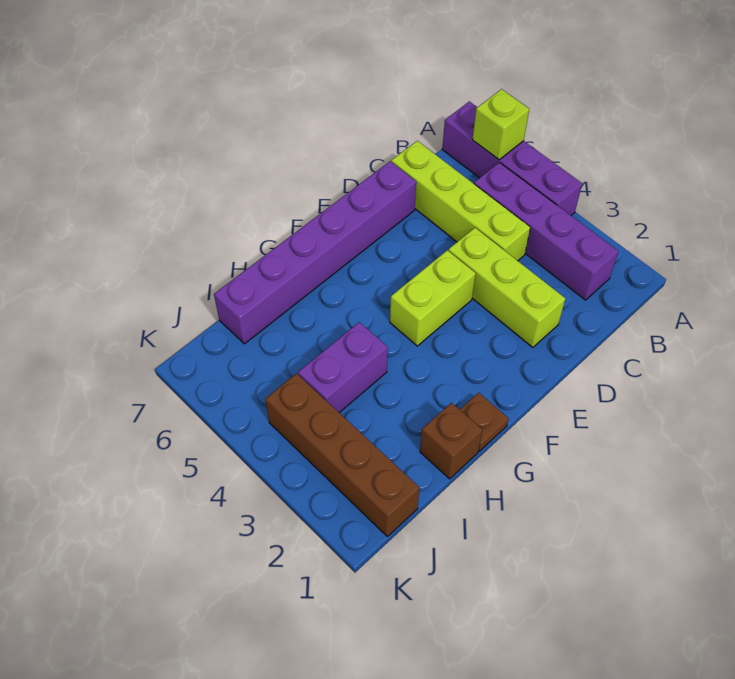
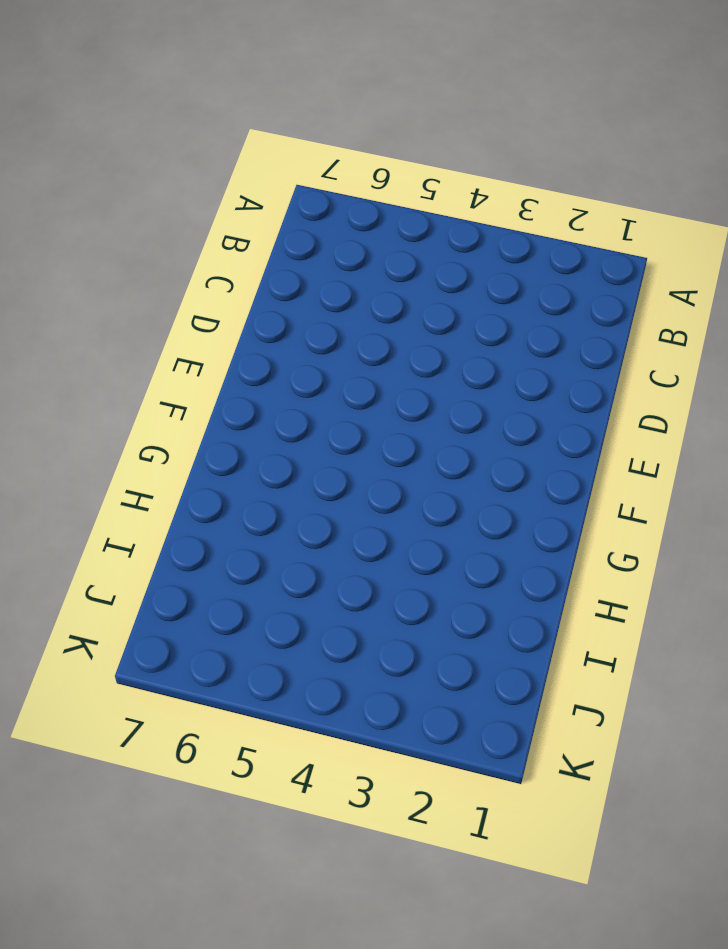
none -> purple brick A4:A7 level 1
none -> purple brick B2:B5 level 1

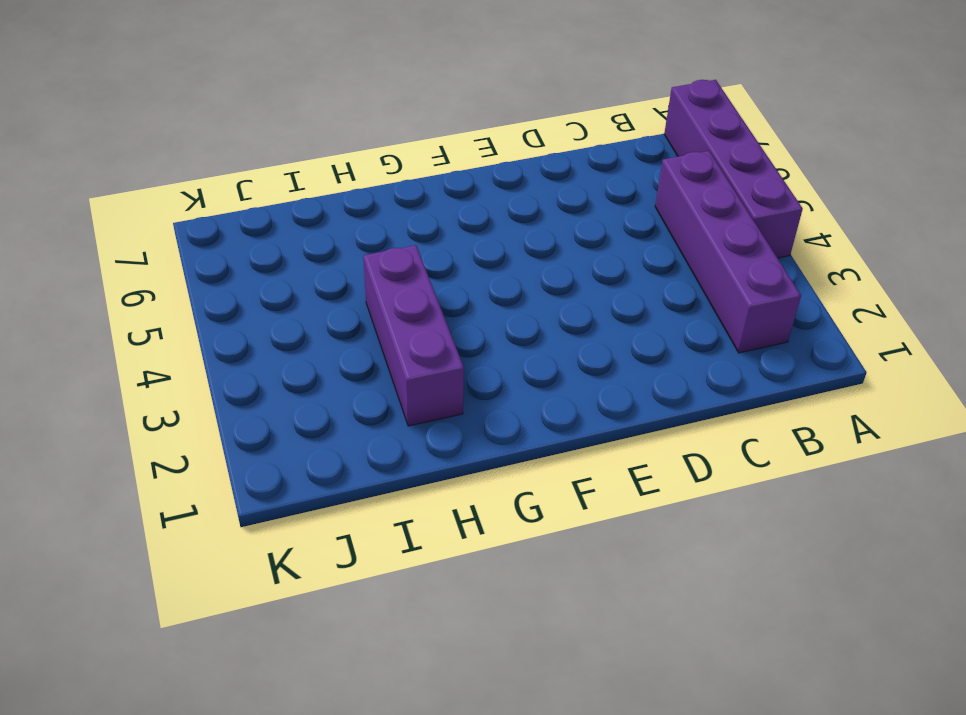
purple brick H2:H4 level 1 -> purple brick H4:I4 level 1
none -> lime brick C4:C7 level 1
none -> lime brick D2:D4 level 1

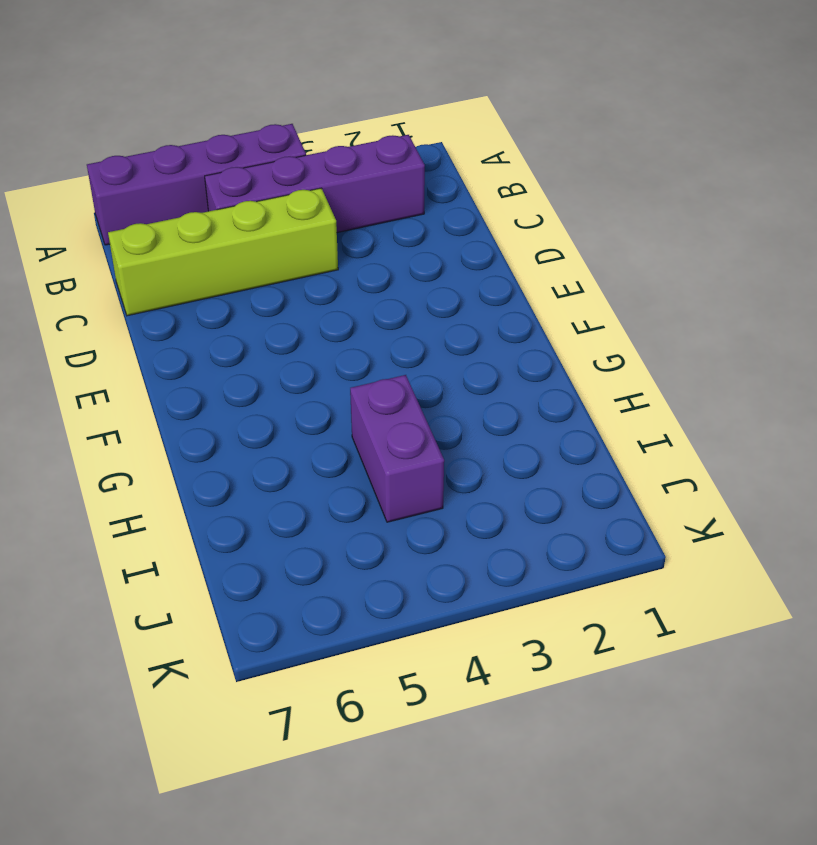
none -> lime brick D2:D4 level 1
none -> purple brick D7:I7 level 1

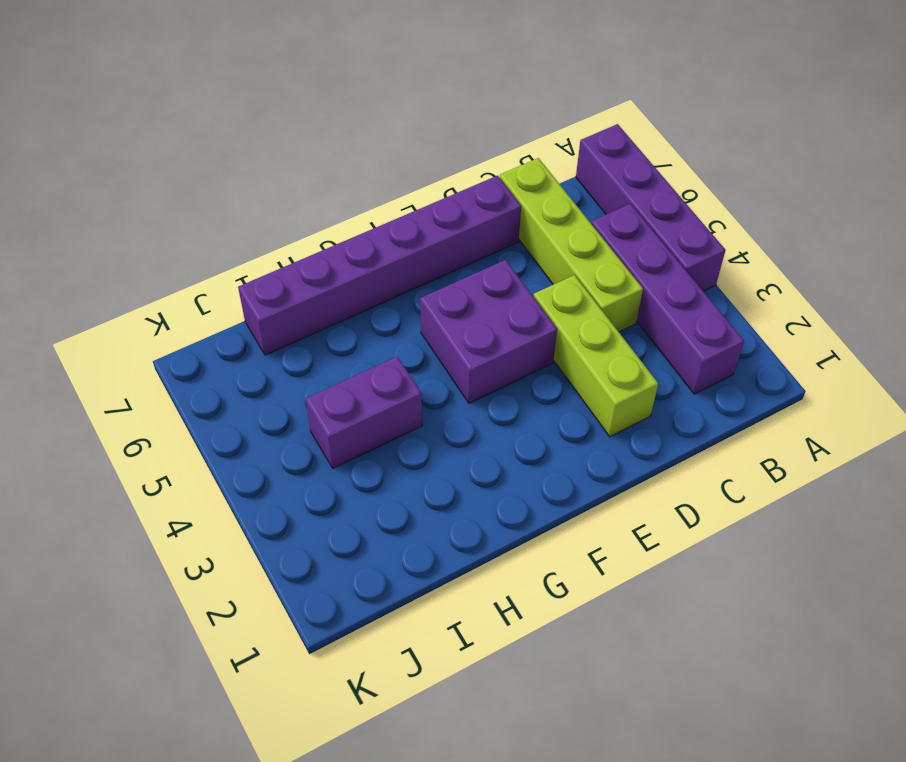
purple brick E4:F5 level 1 -> lime brick E4:F4 level 1
none -> brown plate G1 level 1
none -> brown brick H1 level 1

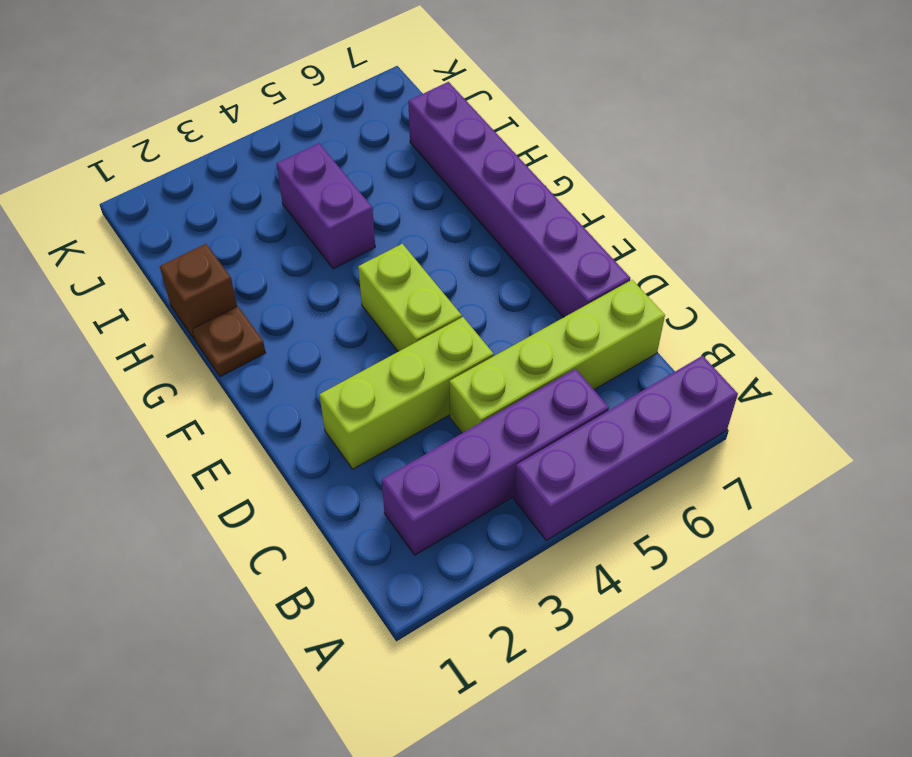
none -> brown brick J1:J4 level 1
none -> lime brick A6 level 2

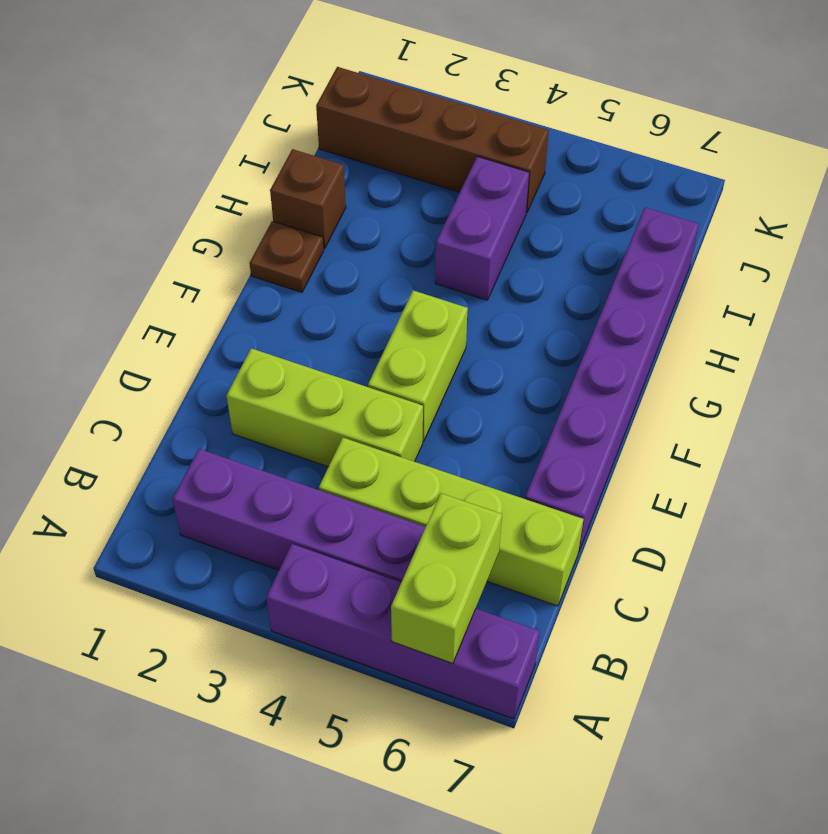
lime brick A6:B6 level 2 -> lime brick A6 level 2

